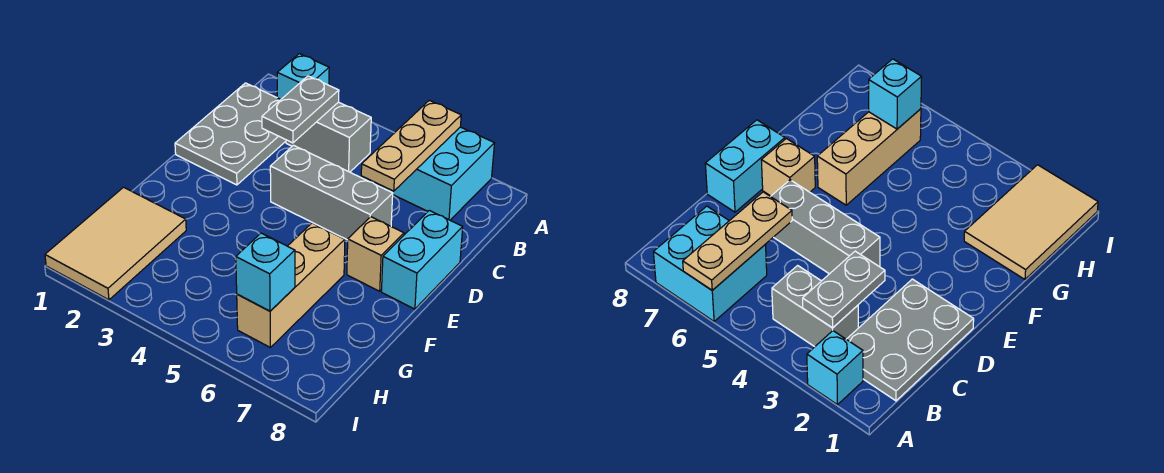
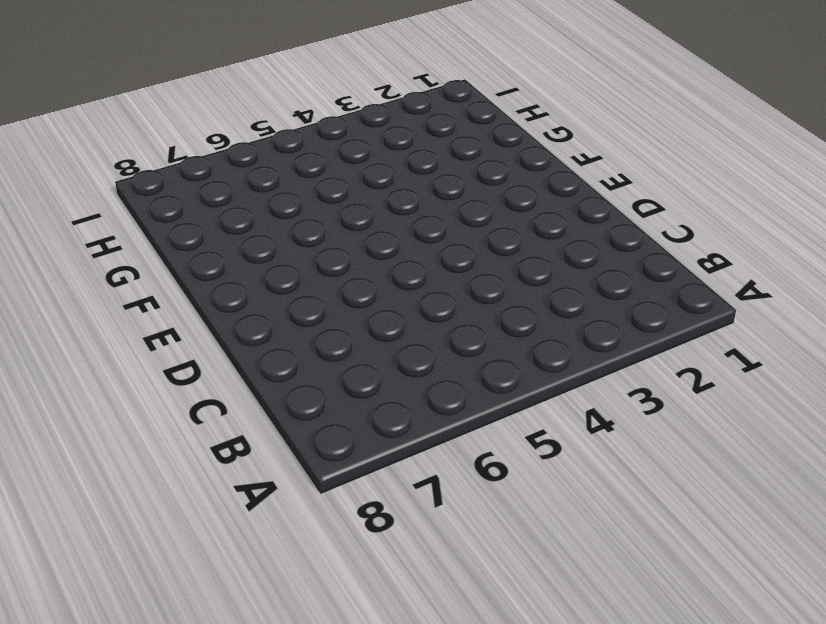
none -> cyan brick A2 level 1
none -> cyan brick A6:B7 level 1
none -> grey plate B1:D2 level 1

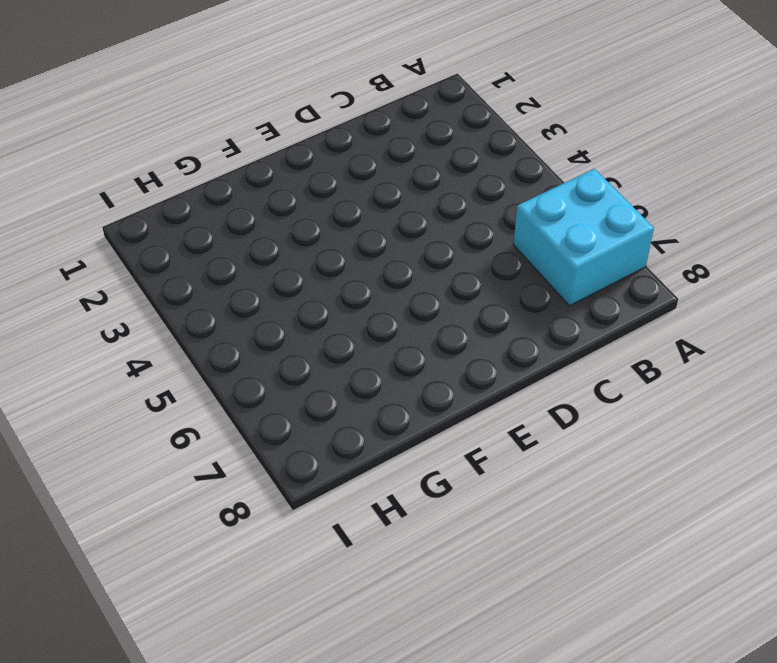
none -> cyan brick A2 level 1
none -> grey plate B1:D2 level 1
none -> grey brick B3:B4 level 1

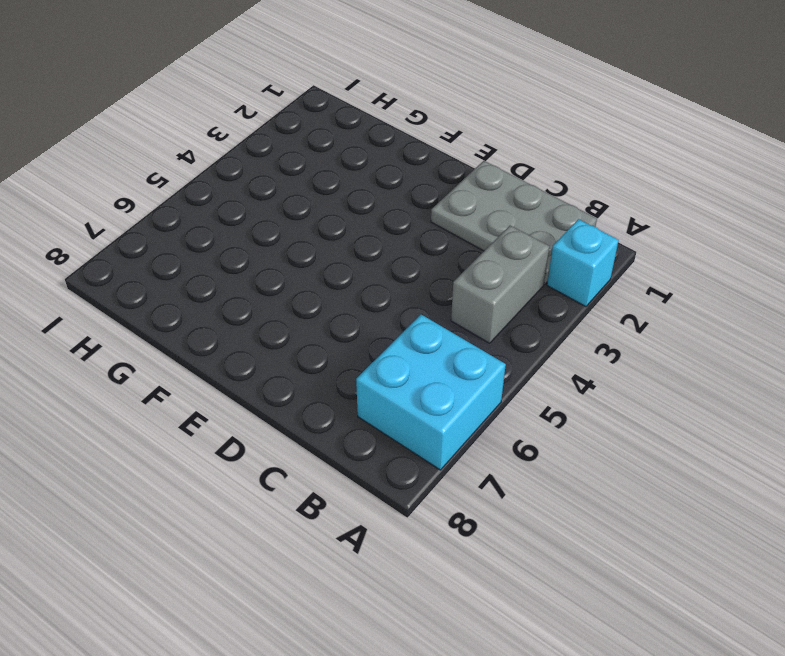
none -> grey brick D4:D6 level 1
none -> cyan brick D8:E8 level 1
none -> tan brick E7 level 1

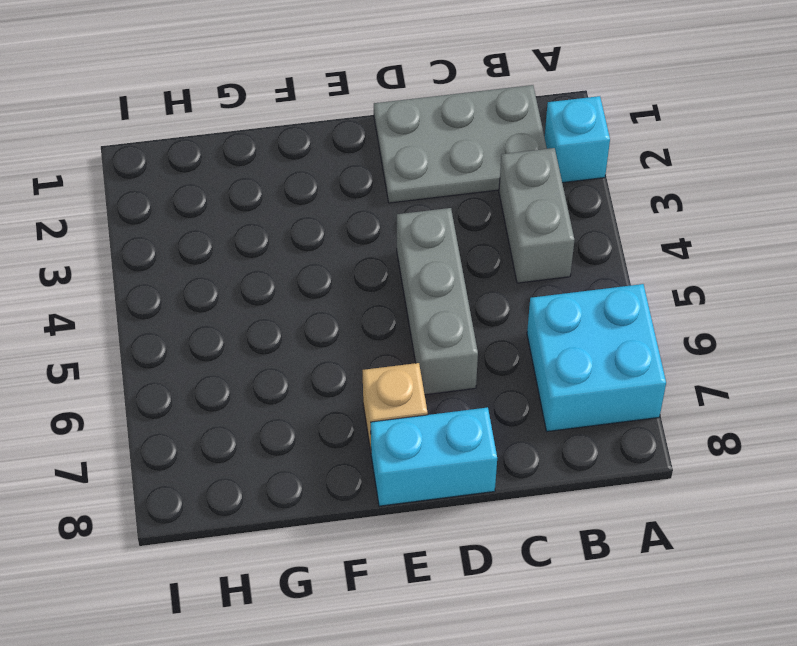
none -> tan brick F6:H6 level 1
none -> tan tile G1:I2 level 1
none -> tan plate A6:C6 level 2

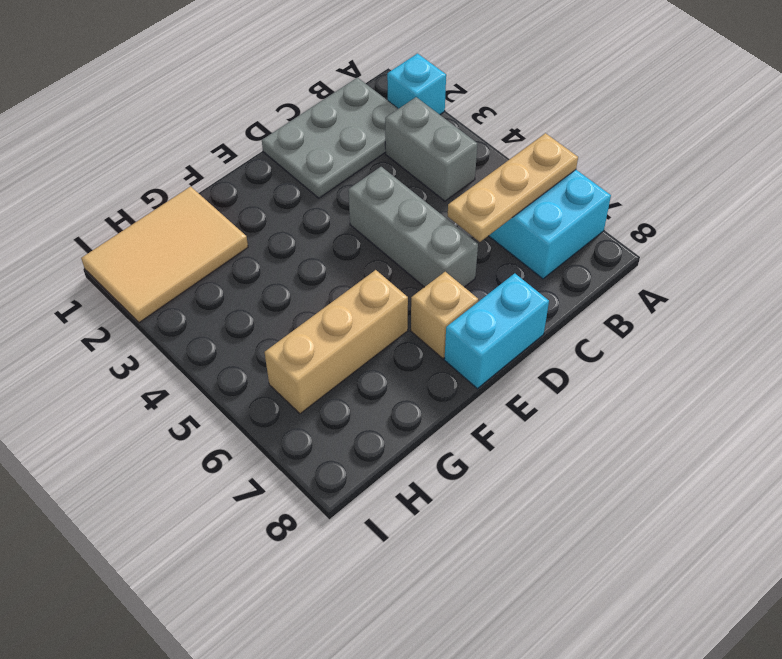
none -> grey plate B3:C3 level 2
none -> cyan brick H6 level 2

